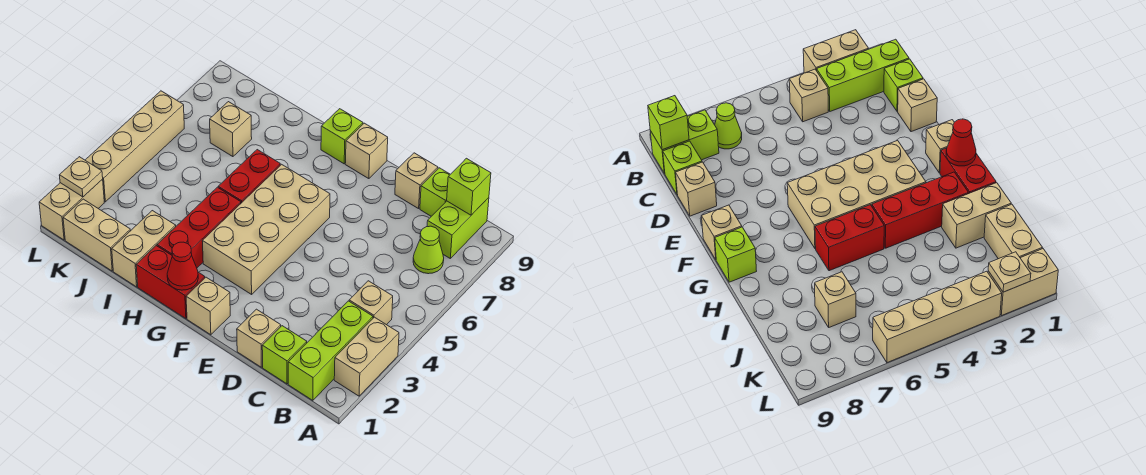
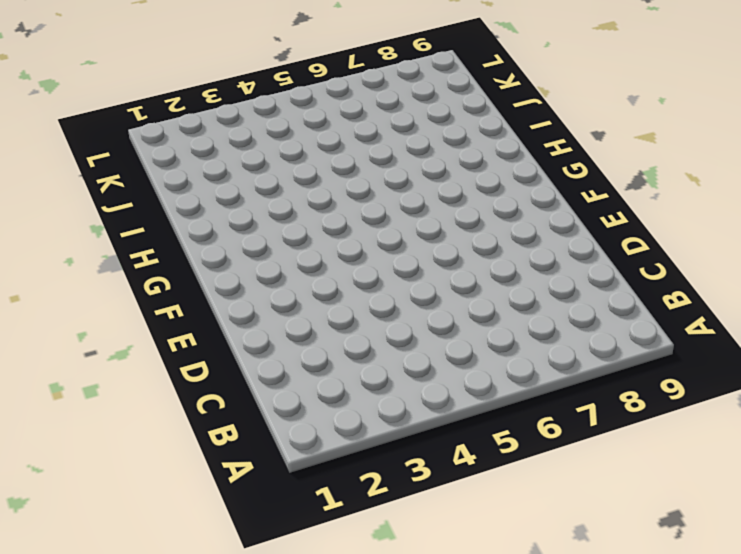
none -> tan brick A2:A3 level 1
none -> lime brick B1:B3 level 1
none -> tan brick B4 level 1

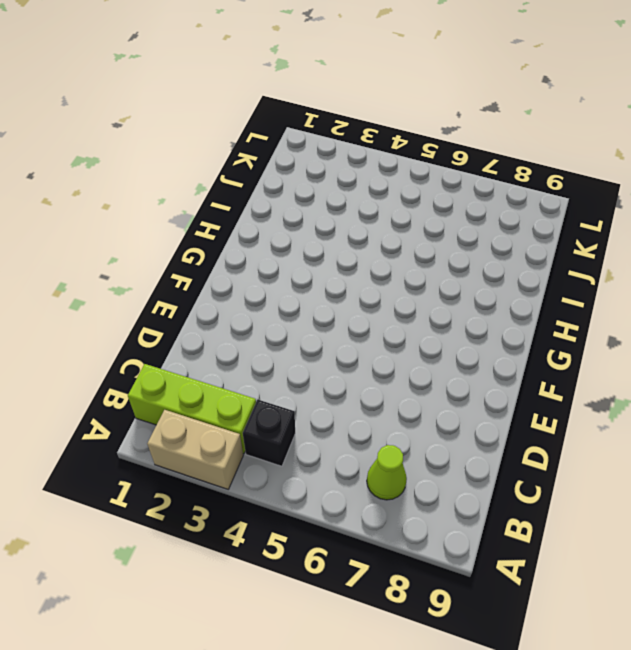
black brick B4 level 1 -> tan brick B4 level 1
none -> lime brick B8:B9 level 1
none -> lime brick C1 level 1
none -> lime brick C9 level 1

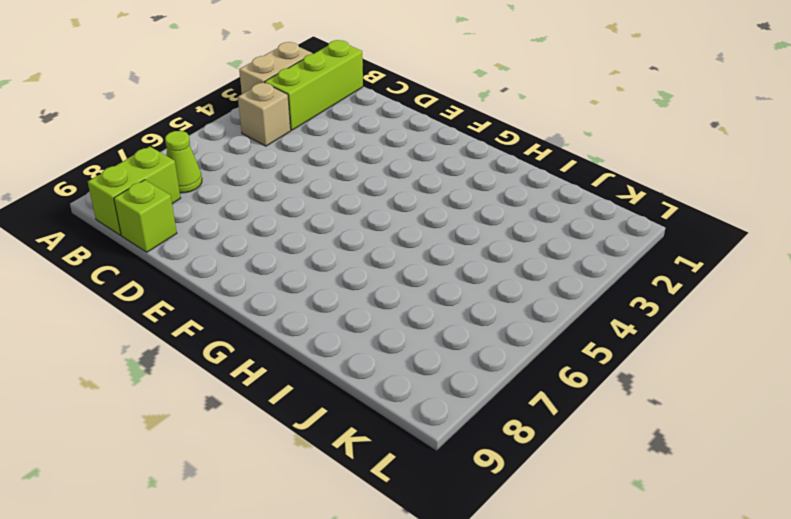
none -> lime brick C1 level 1
none -> tan brick D1 level 1
none -> tan brick D9 level 1

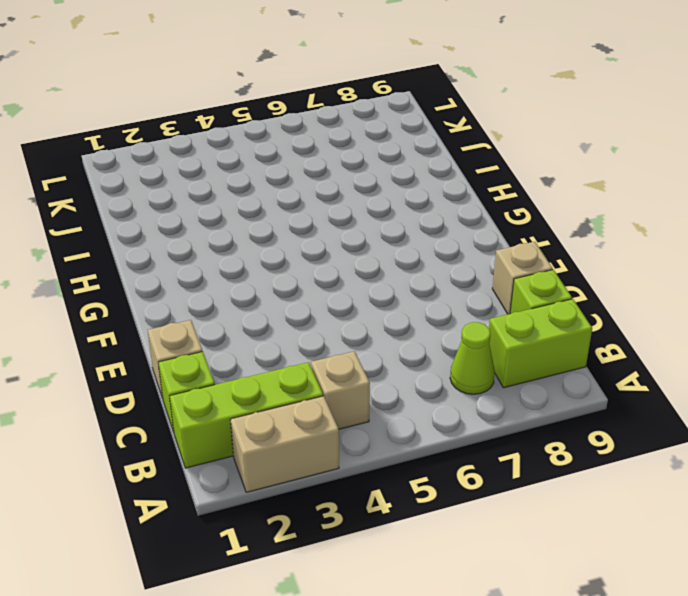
none -> tan brick F1 level 1
none -> tan brick F3:G6 level 1
none -> tan brick F9 level 1

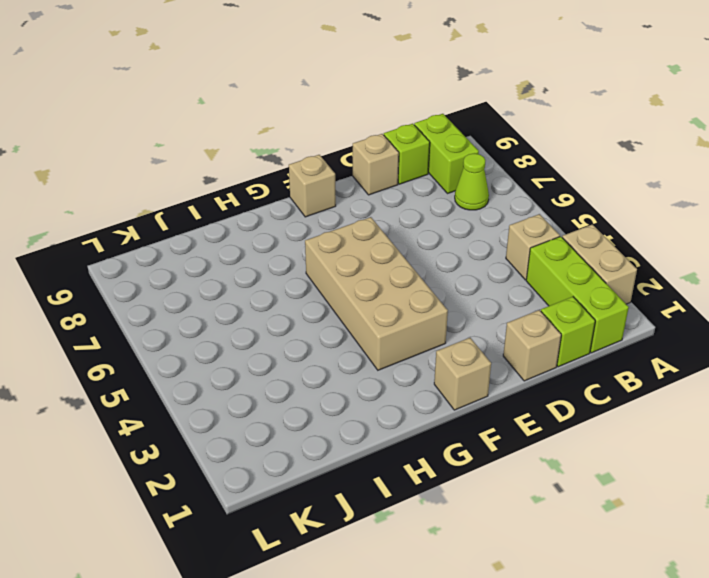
none -> red brick G1:H1 level 1
none -> lime brick G9 level 1
none -> red brick H2:H4 level 1

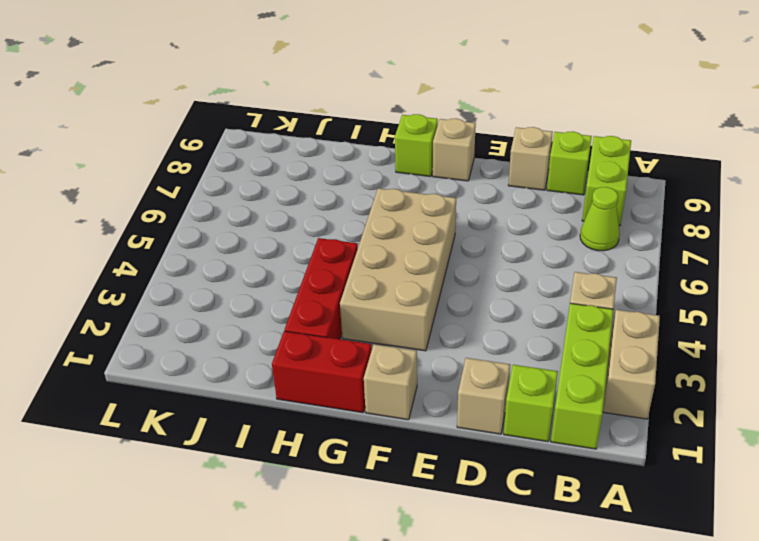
none -> red brick H5:H6 level 1
none -> tan brick I1:I2 level 1
none -> tan brick J1:K1 level 1

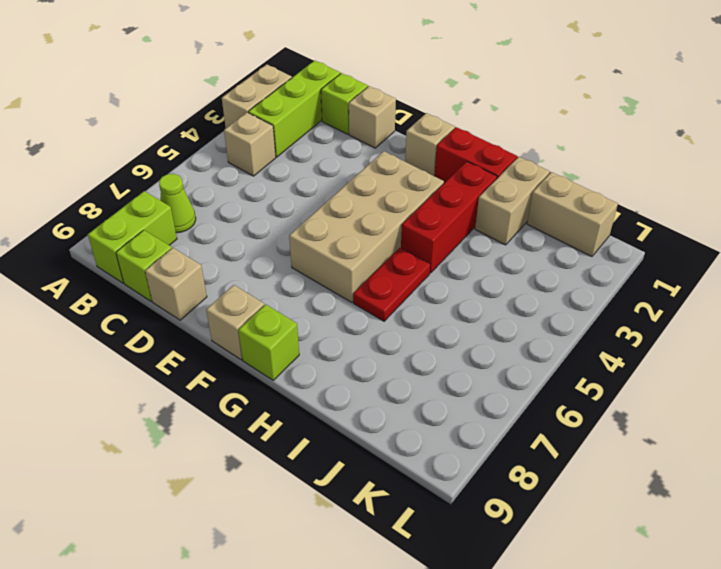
red plate H5:H6 level 1 -> red brick H5:H6 level 1
none -> tan brick J7 level 1
none -> tan brick L1:L2 level 1
none -> tan brick L3:L6 level 1

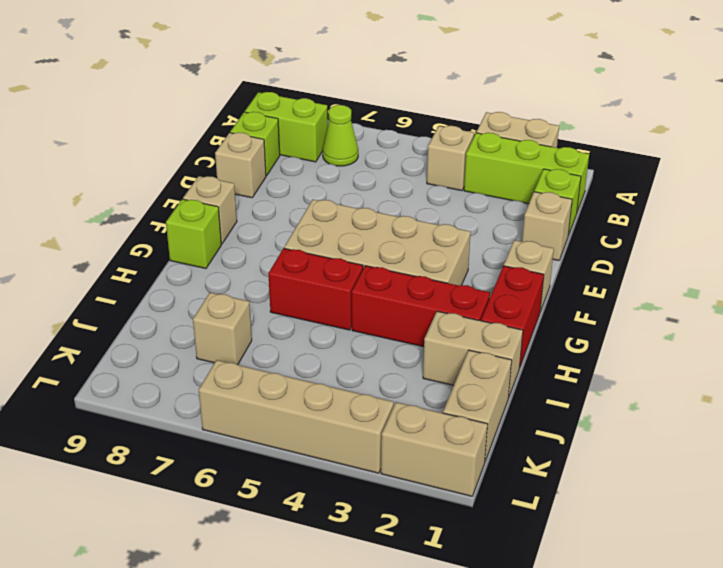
none -> lime brick B9 level 2
none -> red cone G1 level 2
none -> tan plate L2 level 2

